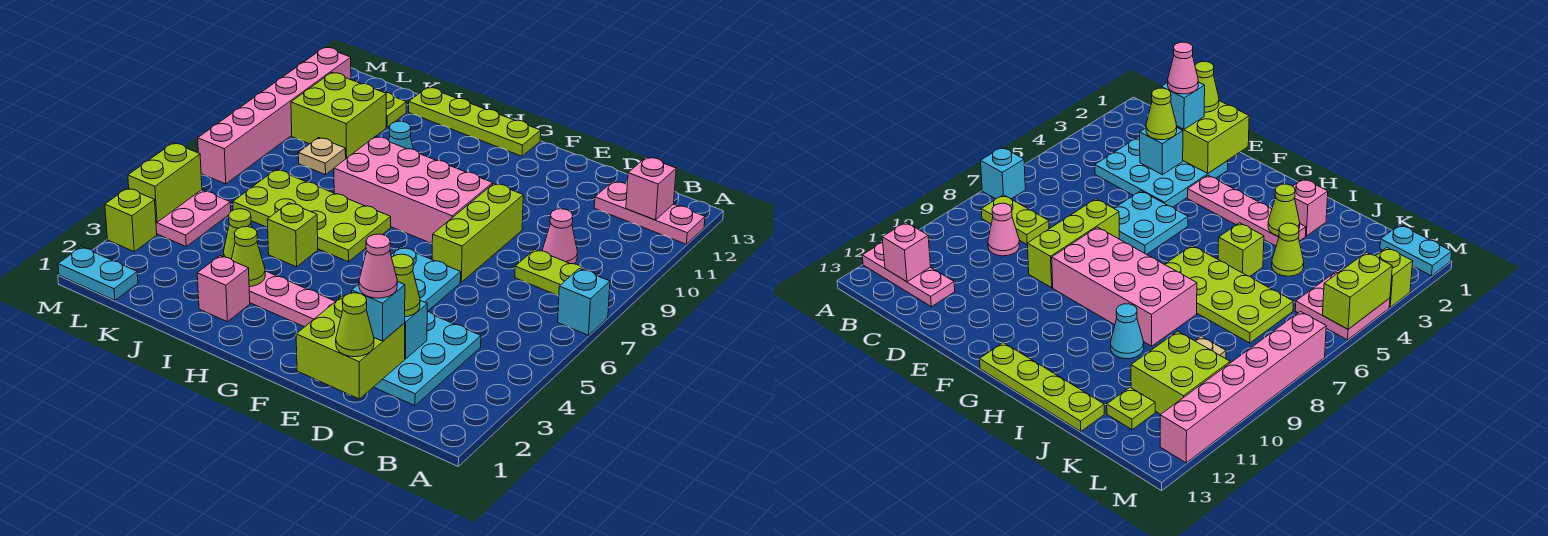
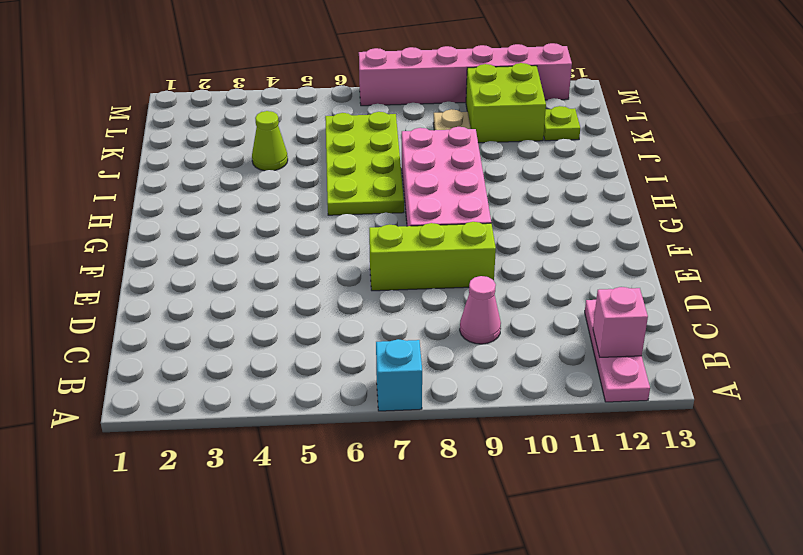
none -> lime plate B8:C8 level 1
none -> cyan plate C2:E4 level 1
none -> cyan plate E5:F6 level 1
none -> pink plate F3:I3 level 1

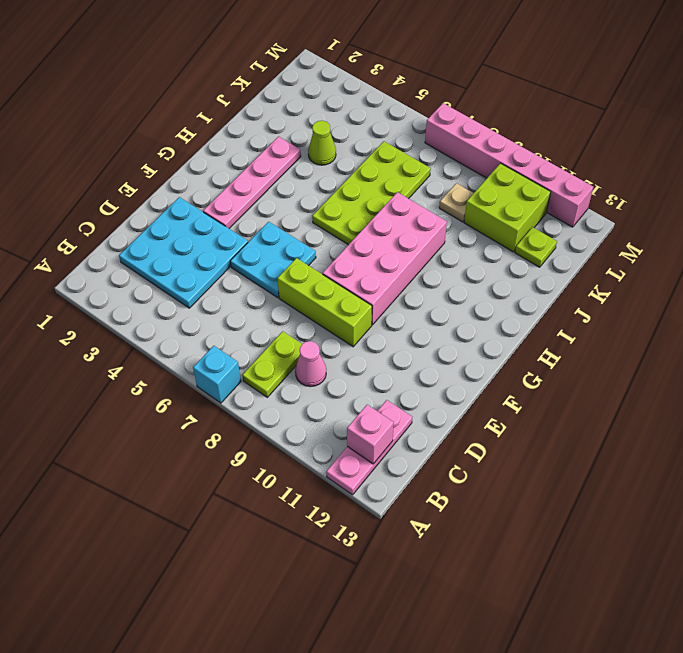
none -> lime plate G13:J13 level 1
none -> pink brick I2 level 1
none -> lime brick I5 level 1
none -> cyan cone I10 level 1

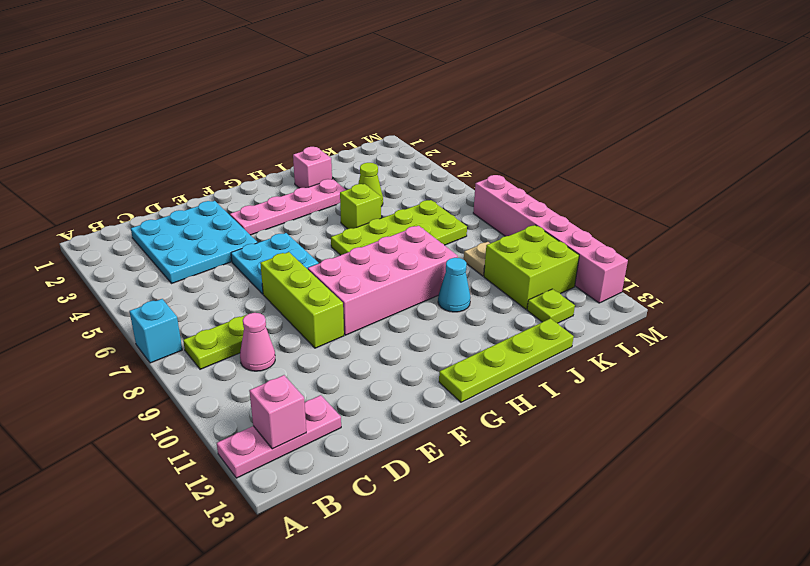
none -> cyan plate L1:M1 level 1
none -> pink plate L4:M5 level 1
none -> lime brick M3 level 1
none -> lime brick D1:E2 level 2

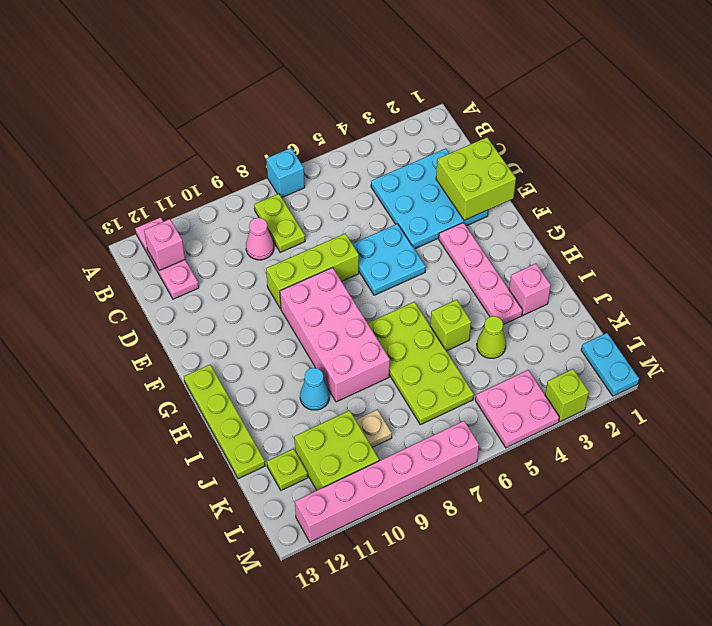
none -> cyan brick D3 level 2
none -> lime cone I3 level 2
none -> lime brick M4:M5 level 2
none -> lime cone D1 level 3

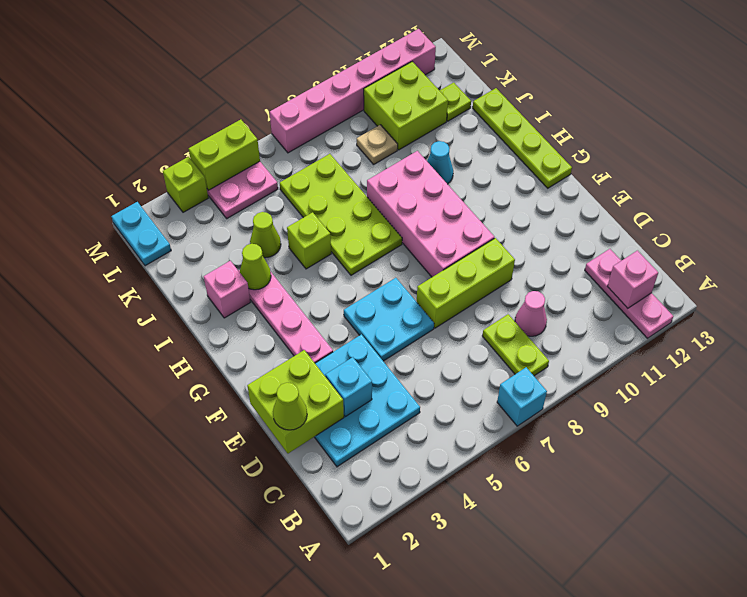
none -> cyan brick D2 level 3
none -> lime cone D3 level 3
none -> pink cone D2 level 4

